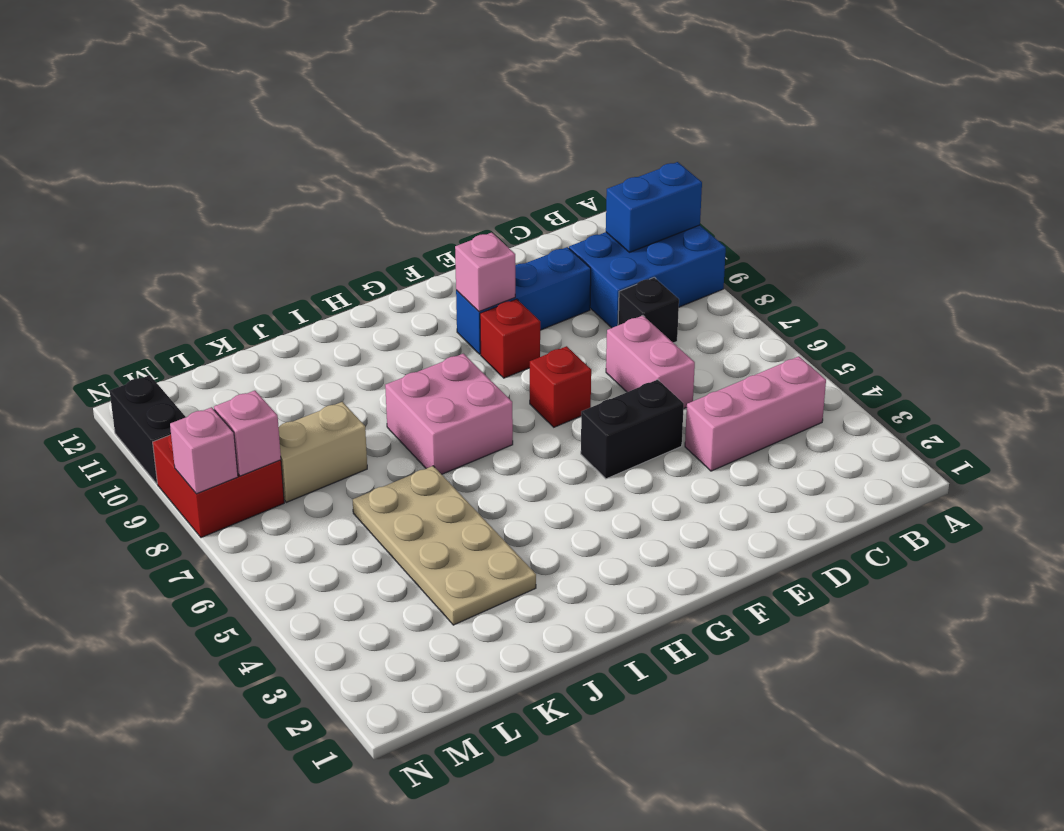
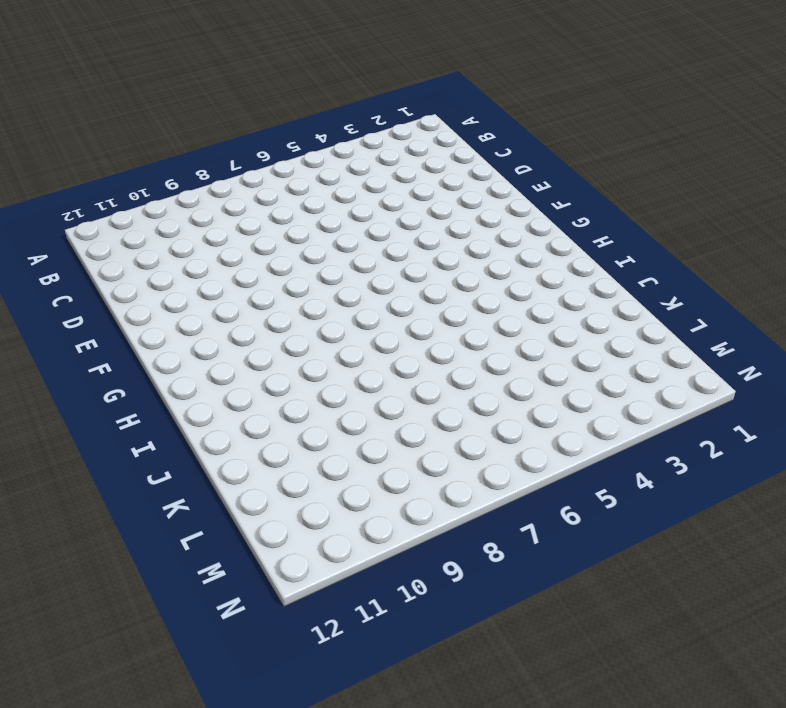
none -> blue brick A9:C10 level 1
none -> pink brick B4:D4 level 1
none -> black brick C8 level 1

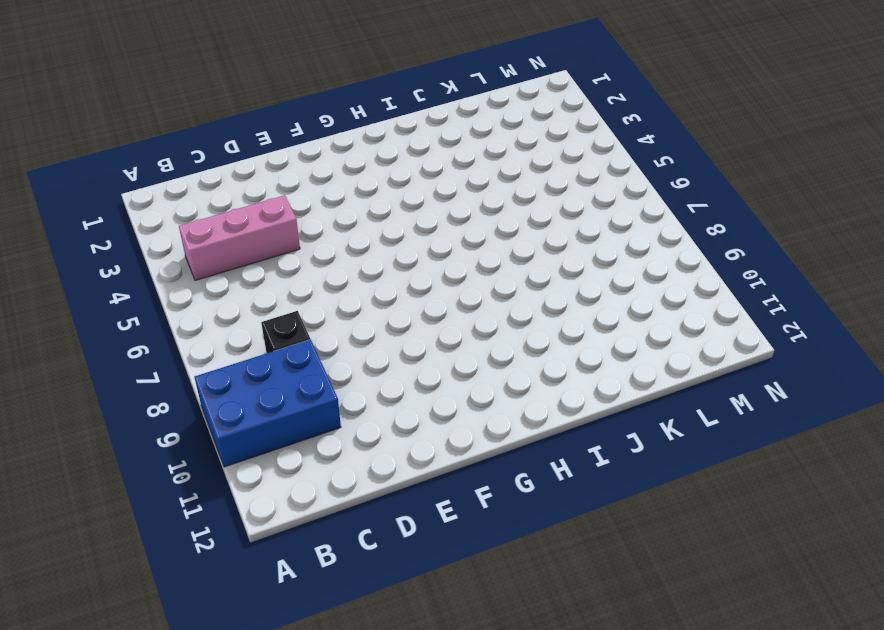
none -> pink brick D6:D7 level 1
none -> blue brick D10:F10 level 1
none -> black brick E5:F5 level 1

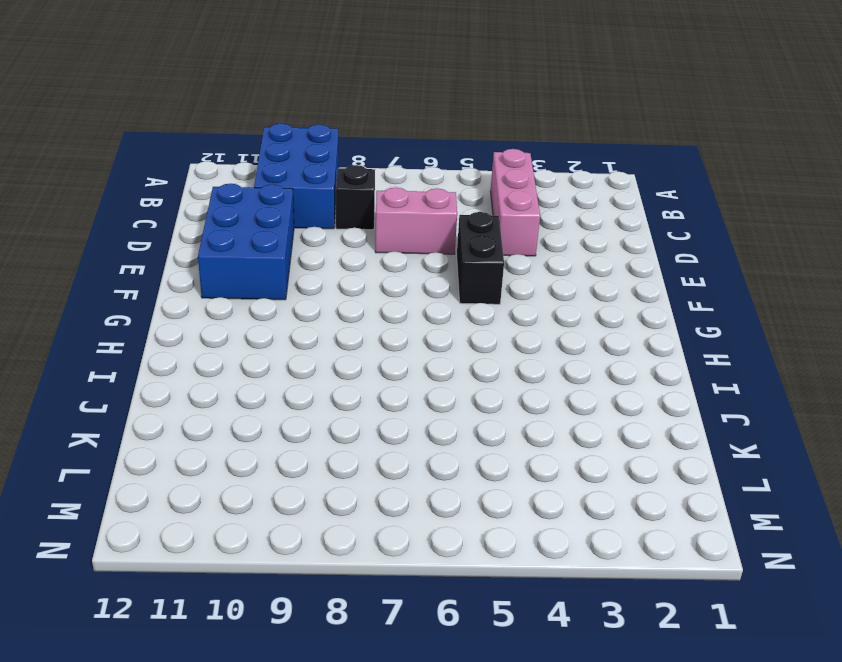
blue brick D10:F11 level 1 -> blue brick D10:F10 level 1
none -> red brick F7 level 1
none -> red brick F9 level 1
none -> pink brick H7:I8 level 1

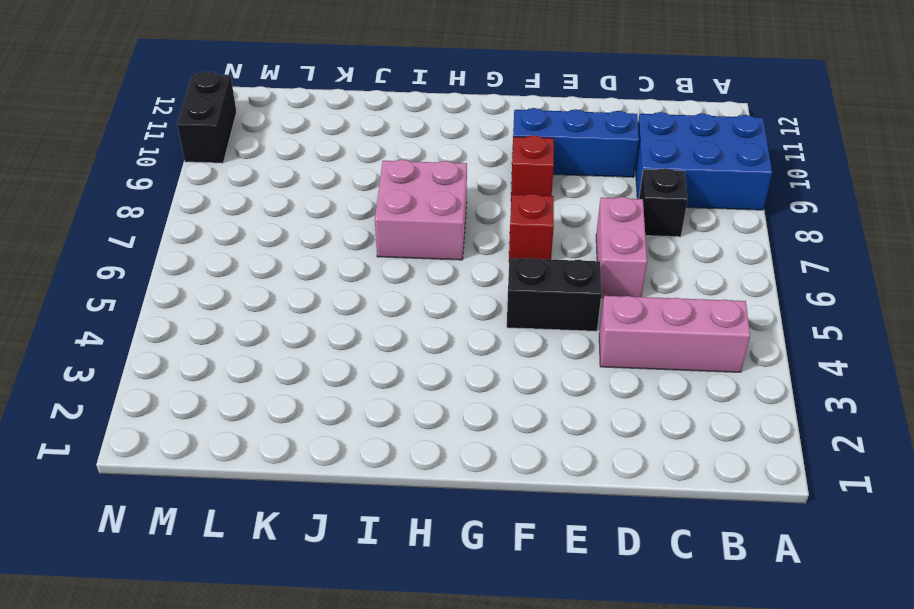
none -> tan plate J3:K6 level 1
none -> tan brick K8:L8 level 1
none -> red brick M8:N9 level 1

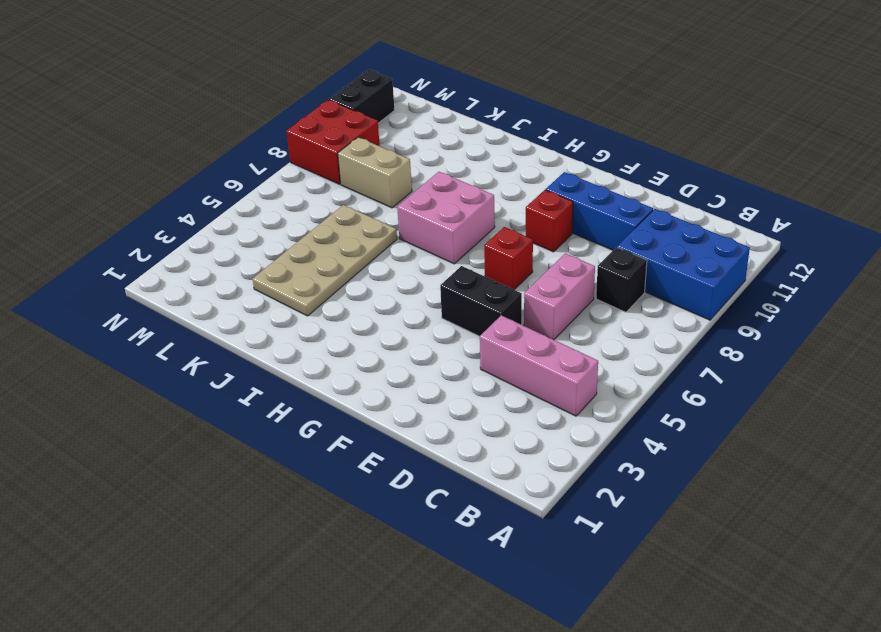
none -> blue brick A10:B10 level 2
none -> pink brick F10 level 2
none -> pink brick M8 level 2

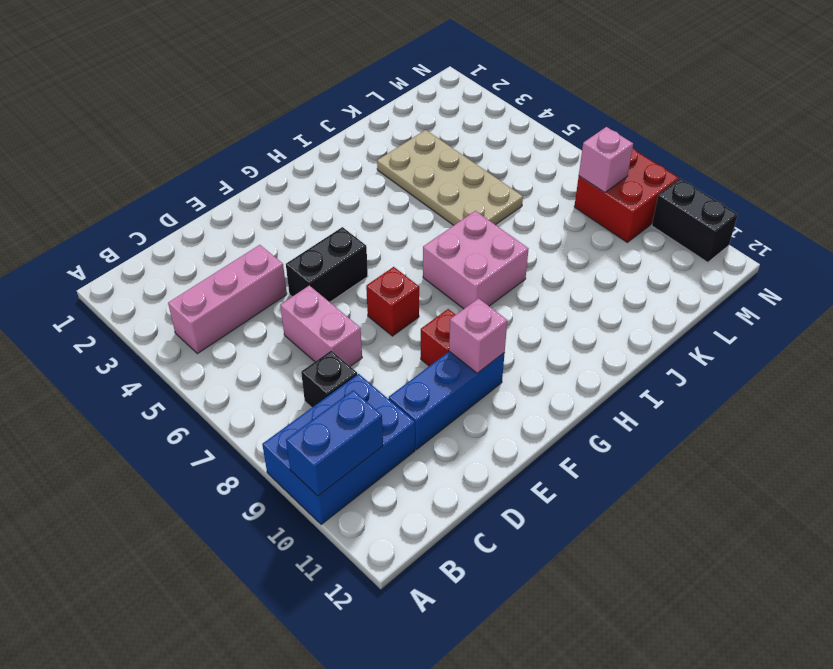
none -> tan brick K8:L8 level 1
none -> pink brick N8 level 2

